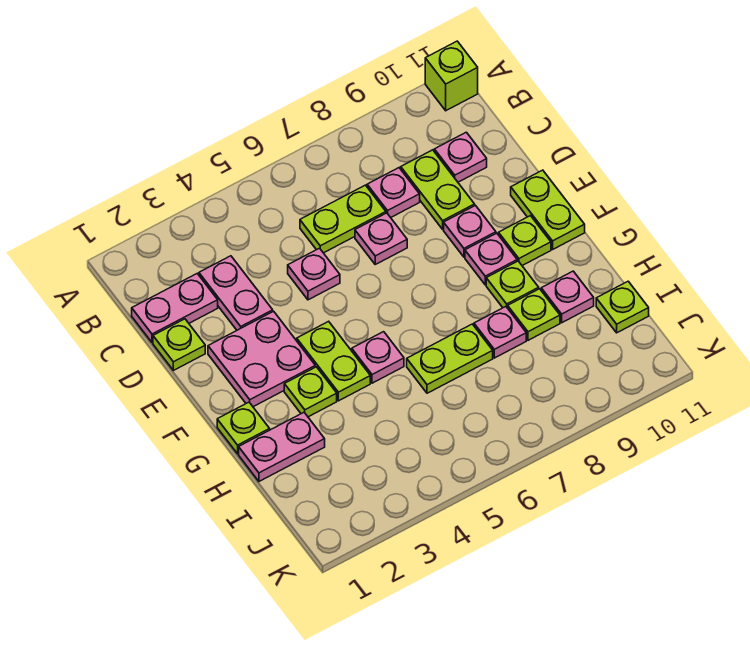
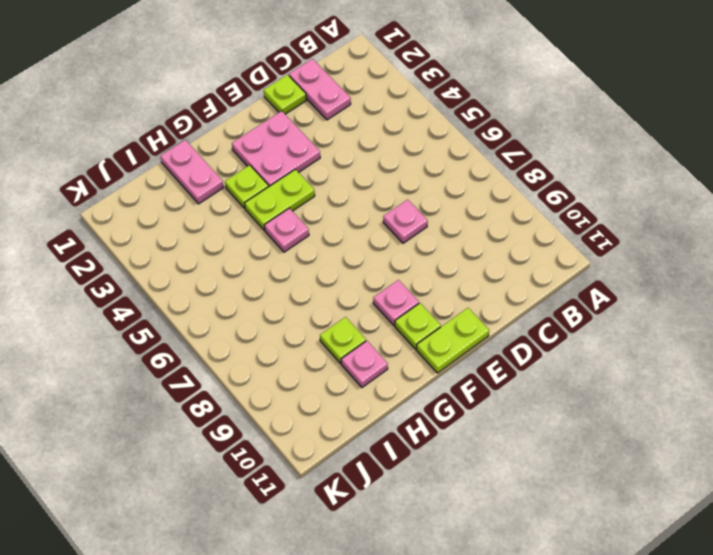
none -> lime brick A11 level 1
none -> pink plate C3:D3 level 1
none -> lime plate C6:C7 level 1

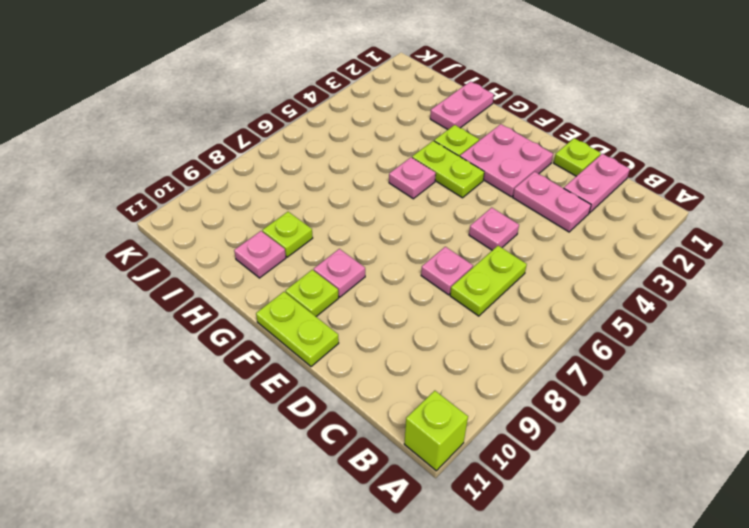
none -> pink plate C8 level 1
none -> lime plate C9:D9 level 1
none -> pink plate C10 level 1

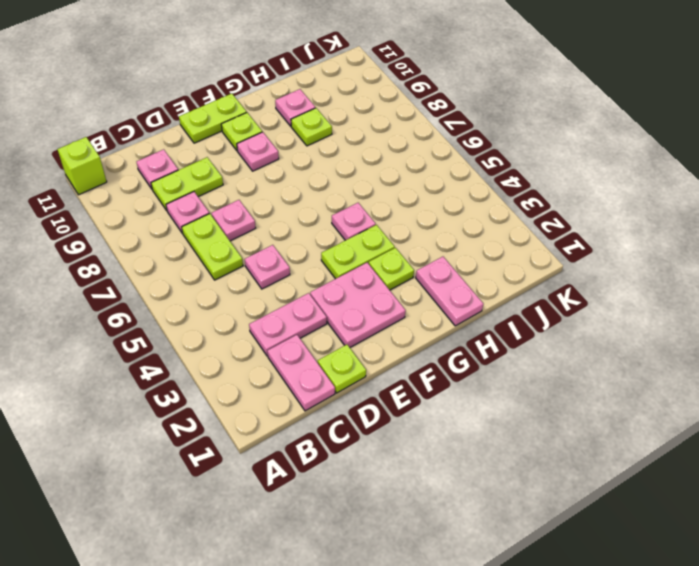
none -> pink plate E9 level 1
none -> lime plate G1 level 1
none -> lime plate G9 level 1

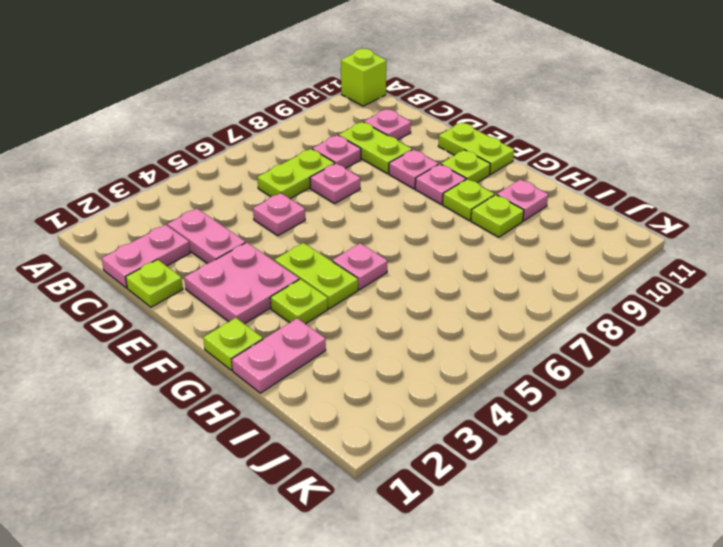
none -> lime plate H6:H7 level 1
none -> pink plate H8 level 1
none -> lime plate I11 level 1

